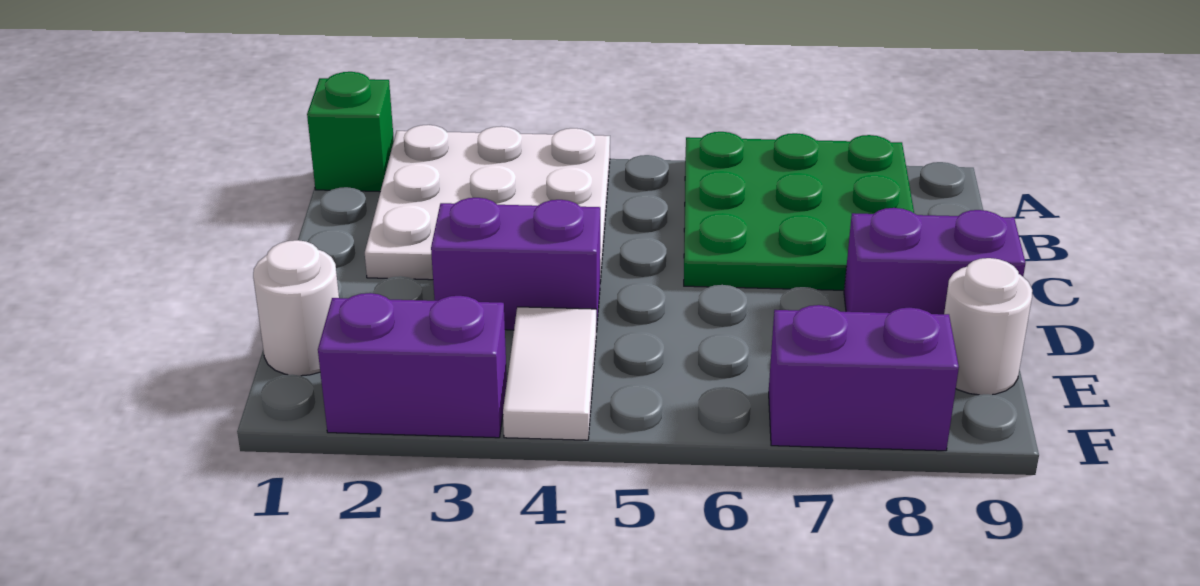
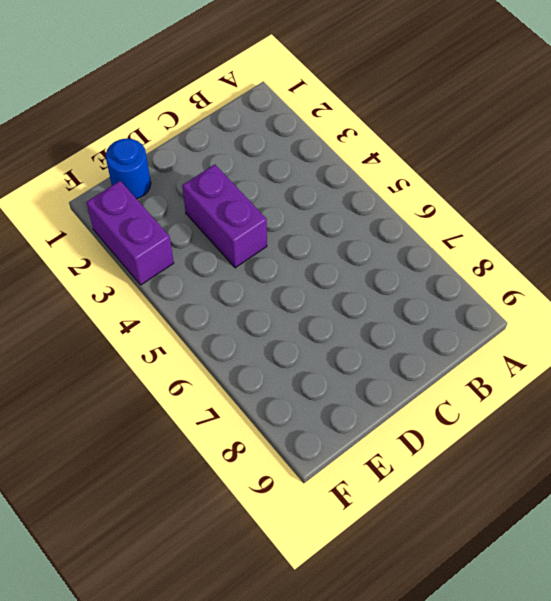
blue round brick E1 level 1 -> white round brick E1 level 1
none -> green brick A1 level 1
none -> white plate A2:C4 level 1

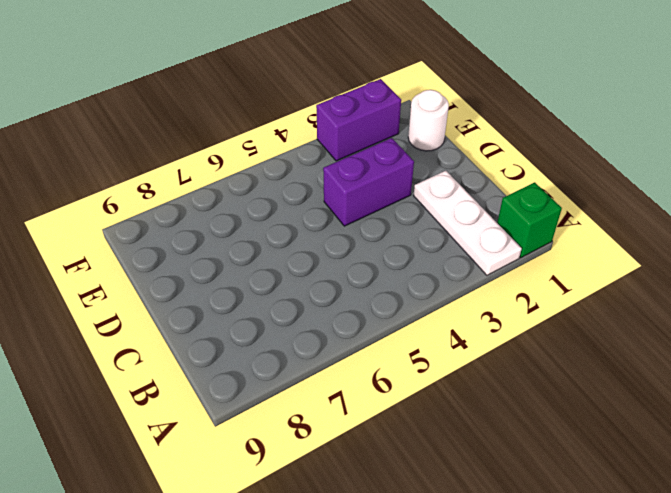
white plate A2:C2 level 1 -> white plate A2:C4 level 1
none -> green plate A6:C8 level 1
none -> purple brick D8:D9 level 1

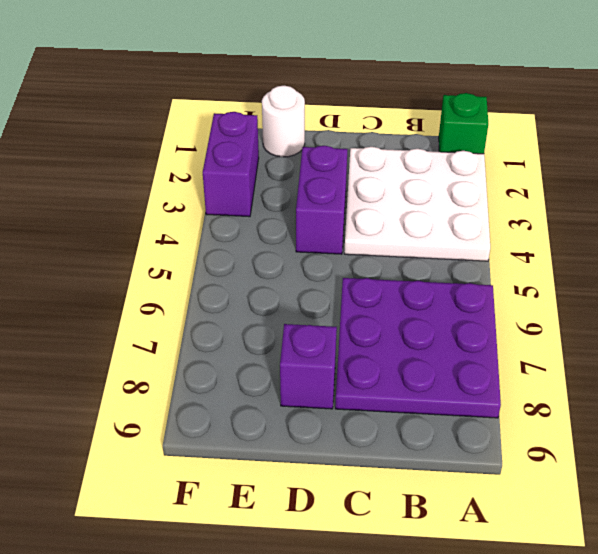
purple plate A6:C8 level 1 -> green plate A6:C8 level 1
purple brick D8 level 1 -> purple brick D8:D9 level 1
none -> white tile E4:F4 level 1
none -> white round brick E9 level 1

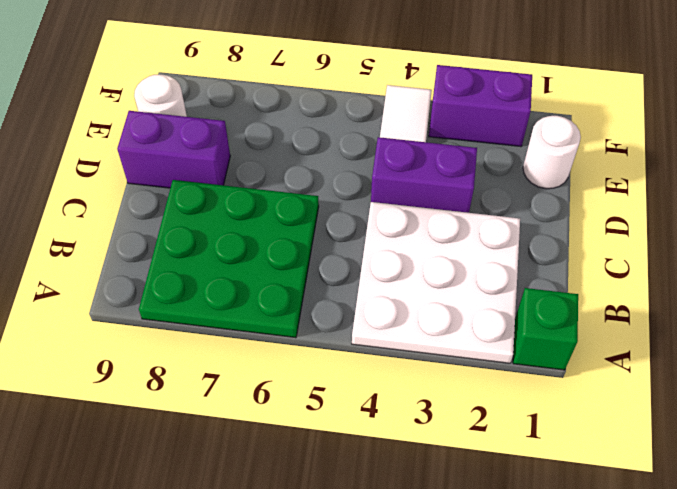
none -> purple brick F7:F8 level 1

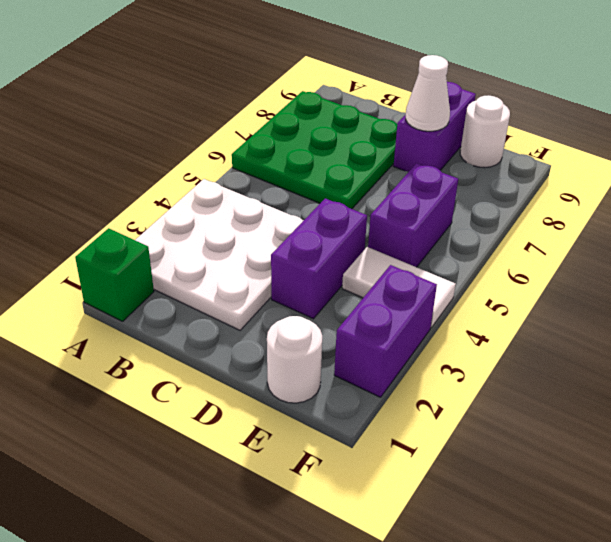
white cone D8 level 2 -> none
purple brick E5:E6 level 1 -> purple brick F7:F8 level 1

